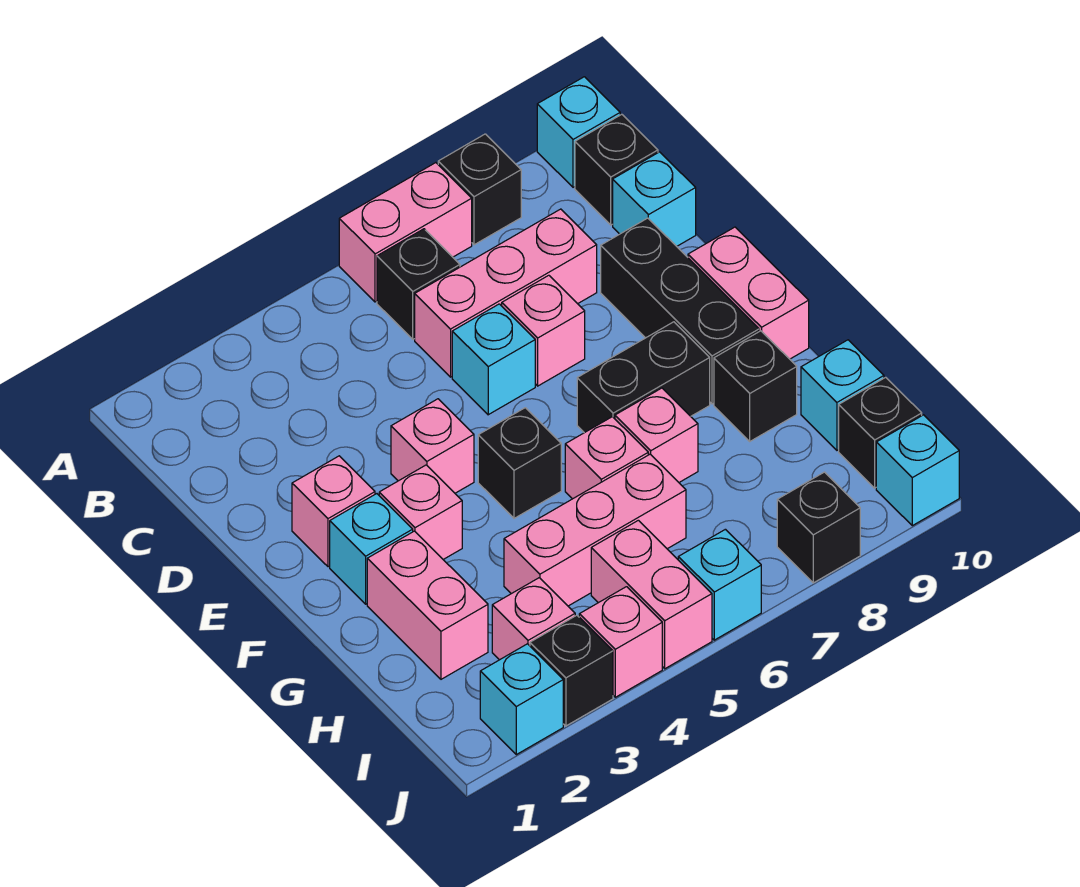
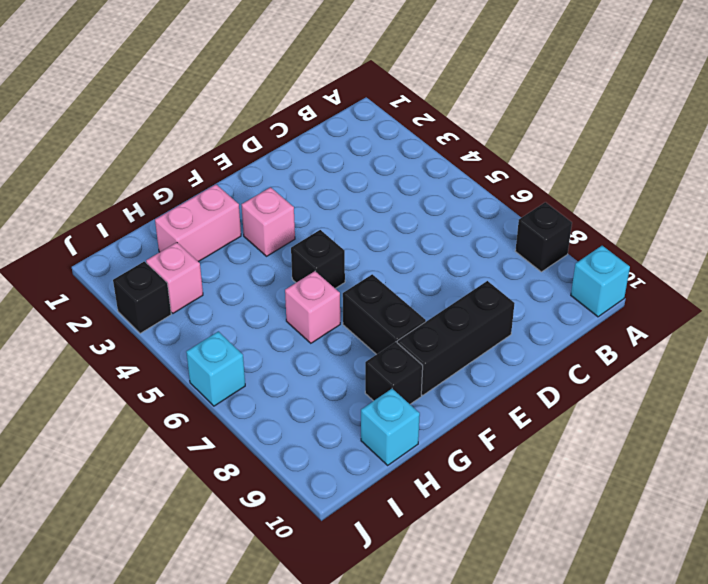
none -> pink brick A6:A7 level 1
none -> black brick B6 level 1
none -> black brick B10 level 1
none -> pink brick C6:C8 level 1

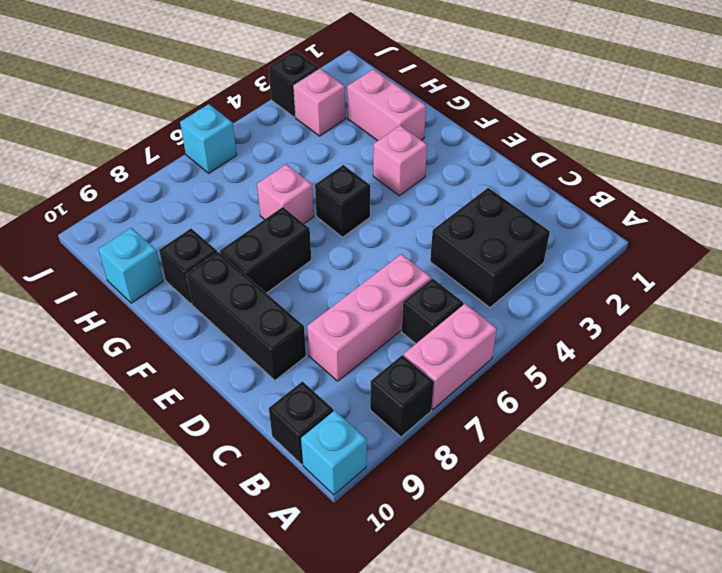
black brick B3:C4 level 1 -> none
none -> cyan brick C10 level 1
none -> cyan brick D6 level 1
none -> pink brick D7 level 1
none -> pink brick E2 level 1

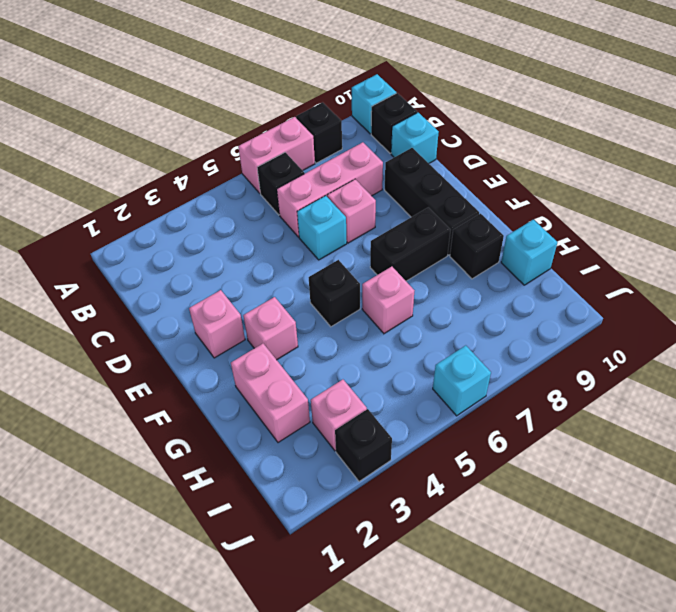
none -> pink brick E4 level 1
none -> pink brick E10:F10 level 1
none -> cyan brick F2 level 1
none -> pink brick G7 level 1

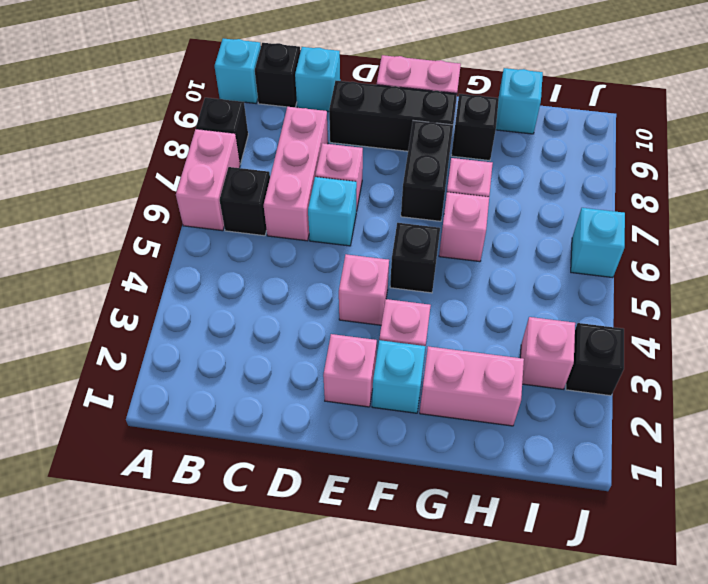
none -> pink brick H4:H6 level 1
none -> pink brick I5:J5 level 1
none -> black brick I10 level 1
none -> cyan brick J2 level 1

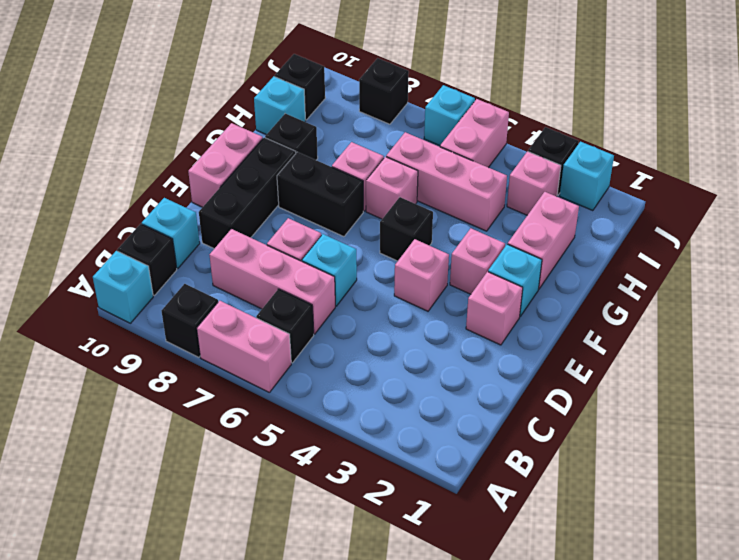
none -> pink brick J4 level 1
none -> cyan brick J10 level 1

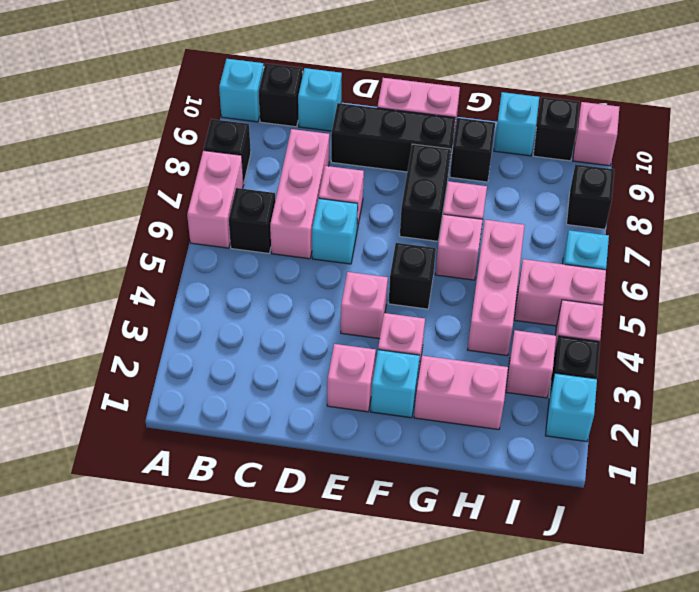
pink brick J10 level 1 -> cyan brick J10 level 1

